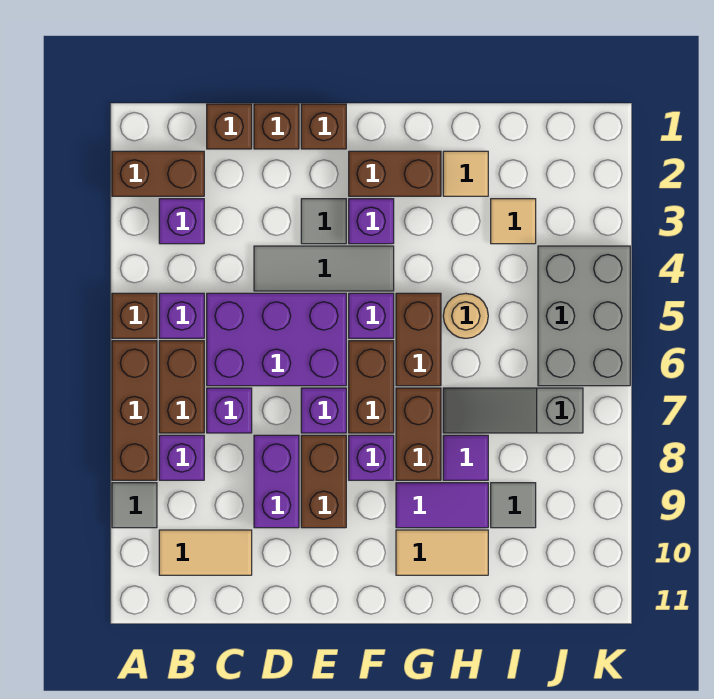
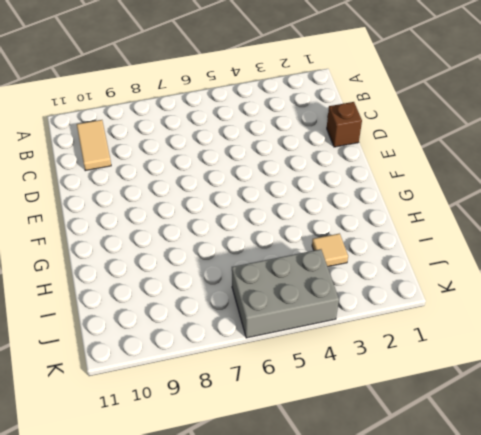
none -> brown brick A2:B2 level 1
none -> brown brick A5 level 1
none -> brown brick A6:A8 level 1
none -> grey tile A9 level 1

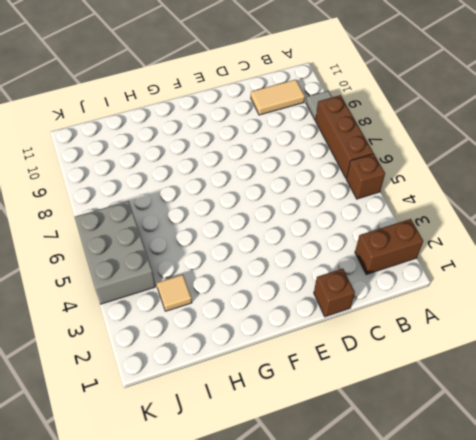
none -> purple brick B3 level 1
none -> purple brick B5 level 1
none -> brown brick B6:B7 level 1
none -> purple brick B8 level 1

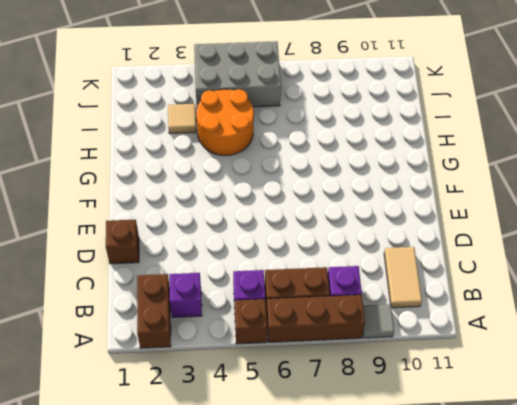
orange round brick H4:I5 level 1 -> tan round brick H5 level 1
none -> brown brick C1 level 1
none -> purple brick C5:E6 level 1
none -> purple brick C7 level 1
none -> grey tile D4:F4 level 1

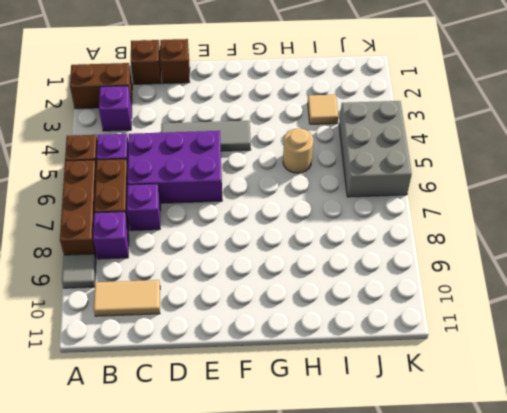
none -> purple brick D8:D9 level 1
none -> brown brick E1 level 1
none -> grey tile E3 level 1
none -> purple brick E7 level 1

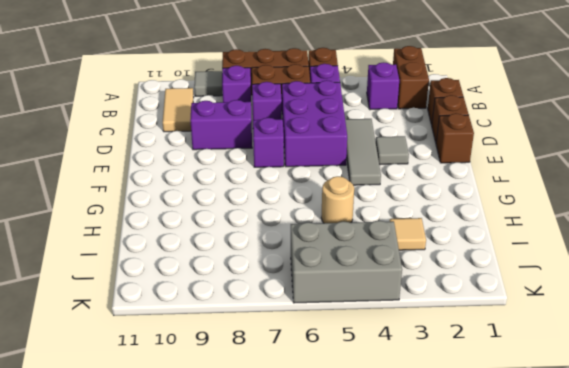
none -> brown brick E8:E9 level 1
none -> brown brick F2:G2 level 1
none -> purple brick F3 level 1
none -> purple brick F5 level 1

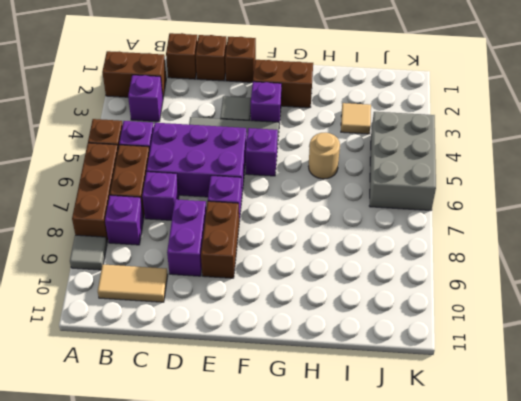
none -> brown brick F6:F7 level 1
none -> purple brick F8 level 1
none -> brown brick G5:G6 level 1
none -> brown brick G7:G8 level 1

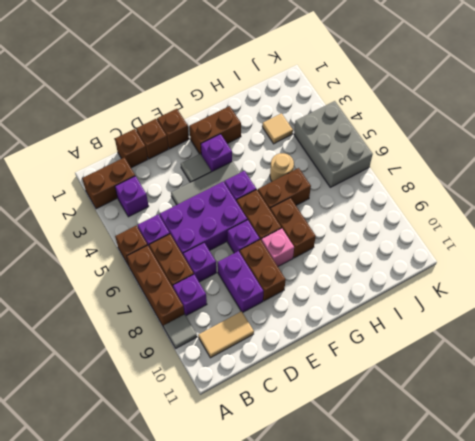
pink brick F8 level 1 -> purple brick F8 level 1
brown brick G6:H6 level 1 -> brown brick G5:G6 level 1
none -> purple tile G9:H9 level 1
none -> tan tile G10:H10 level 1
none -> tan tile H2 level 1
none -> grey slope H7:J7 level 1 top J

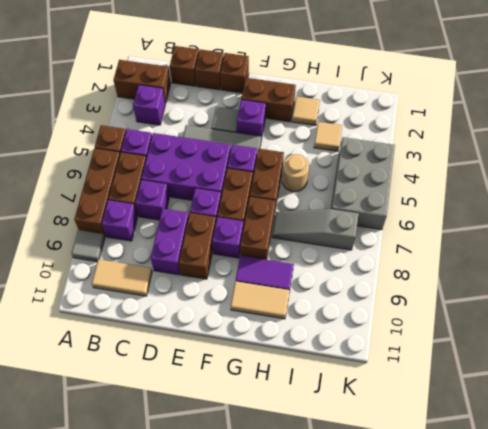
none -> purple tile H8 level 1
none -> grey tile I9 level 1

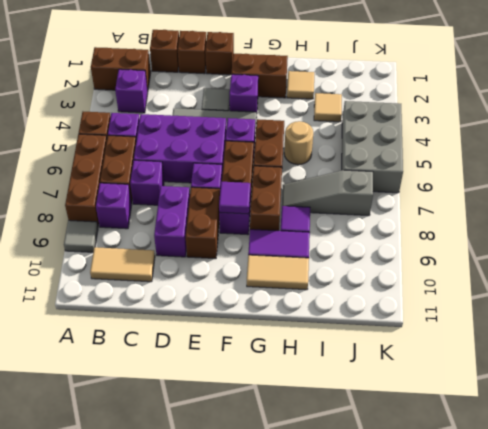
purple tile F8 level 2 -> none
none -> grey tile I9 level 1

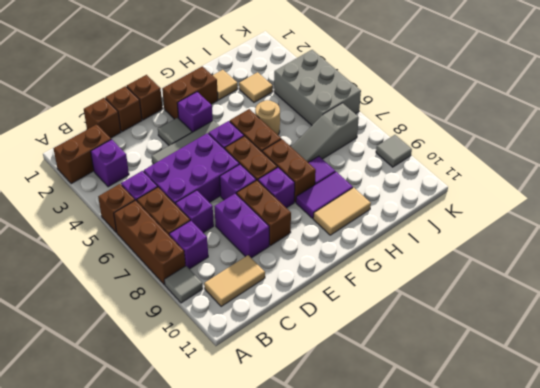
grey tile K9 level 1 -> grey tile I9 level 1

